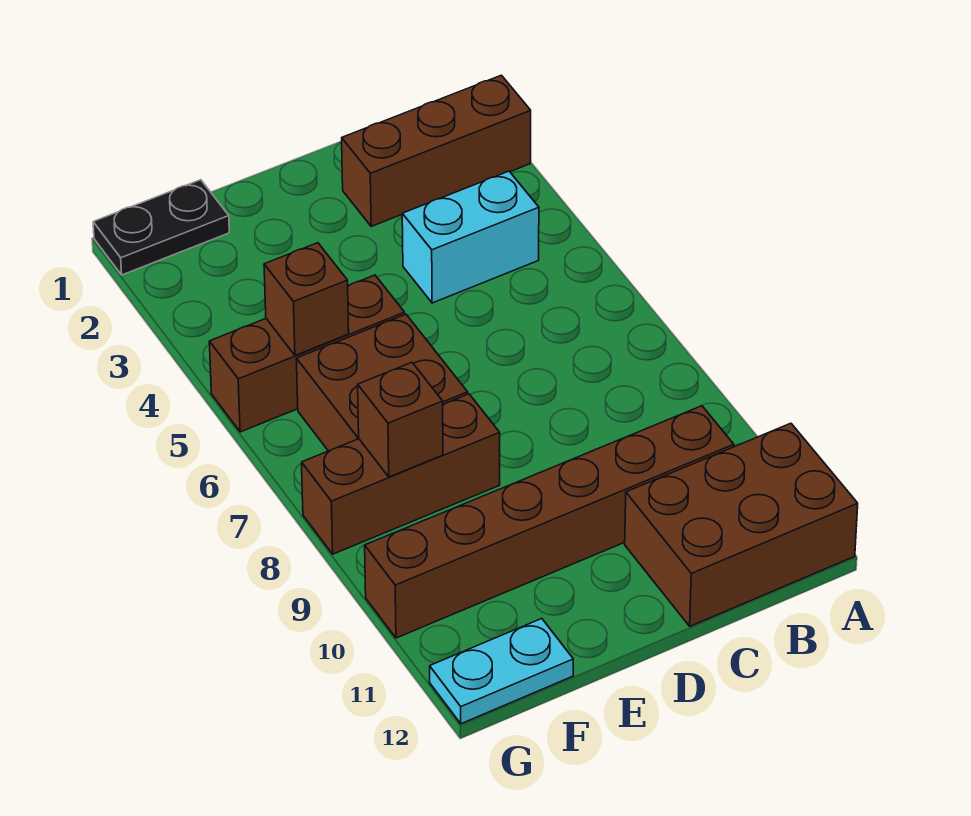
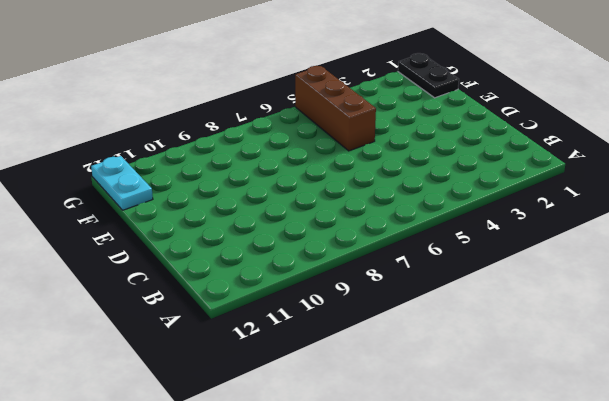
none -> brown brick A2:C2 level 1
none -> brown brick A11:C12 level 1

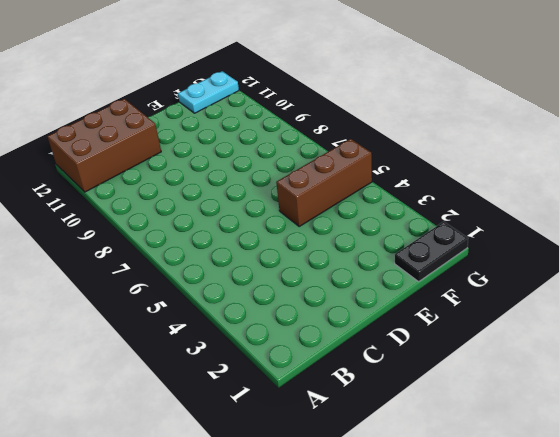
none -> brown brick A2:C2 level 1
none -> cyan brick B4:C4 level 1

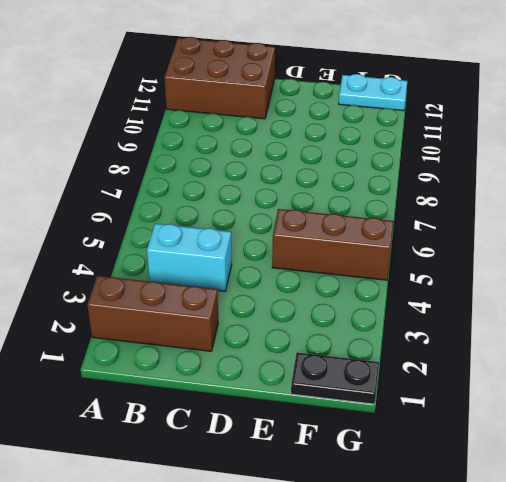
none -> brown brick B10:G10 level 1
none -> brown brick E6:F7 level 1

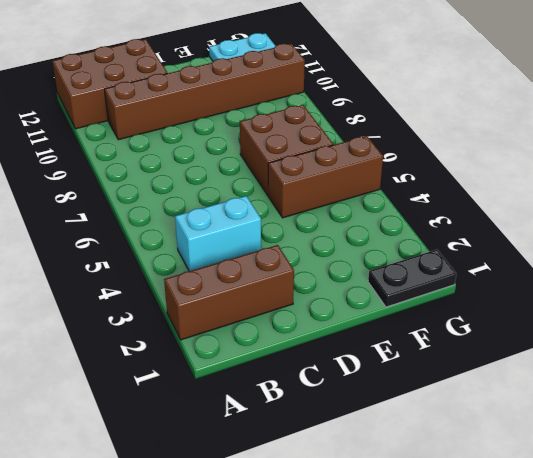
none -> brown brick E8:G8 level 1
none -> brown brick F5 level 2

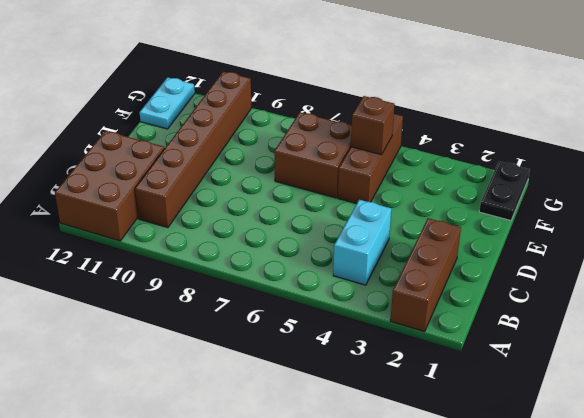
none -> brown brick E8:G8 level 1
none -> brown brick F8 level 2

